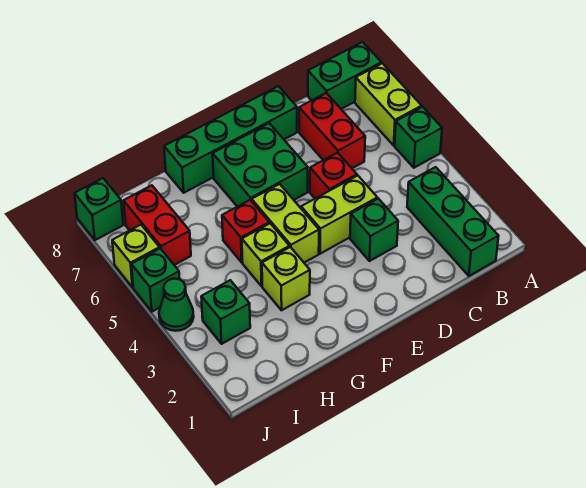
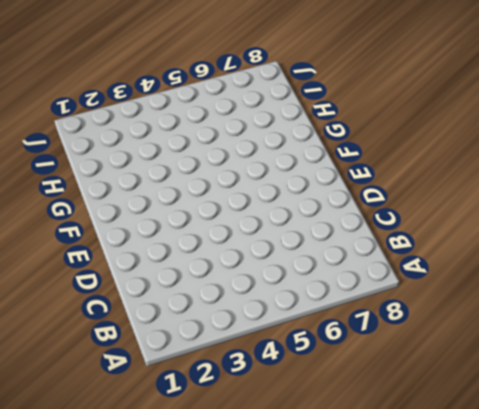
none -> green brick A5 level 1
none -> lime brick A6:A7 level 1
none -> green brick A8:B8 level 1

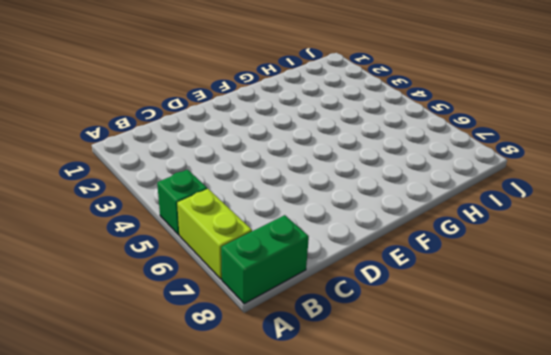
none -> green brick B1:B3 level 1
none -> red brick C6:C7 level 1
none -> green brick D3 level 1

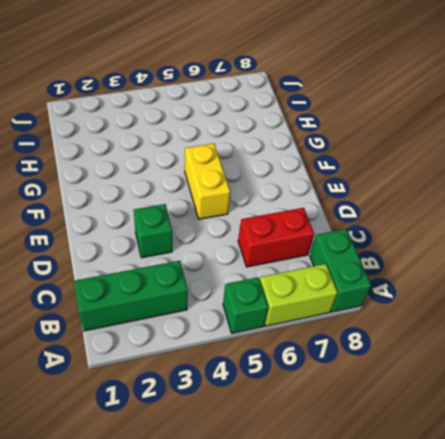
yellow brick E5:F5 level 1 -> lime brick F4:F5 level 1
none -> lime brick D4:E4 level 1
none -> red brick D5 level 1
none -> green brick D8:G8 level 1

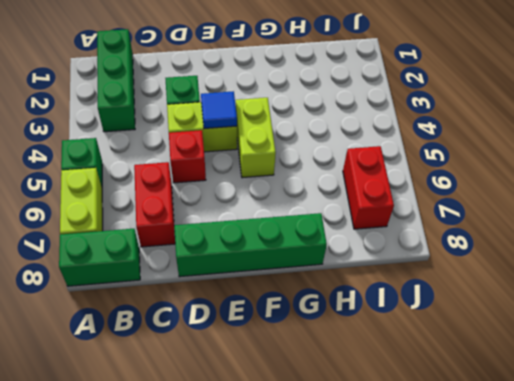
blue tile E4 level 2 -> none
none -> green brick E6:F7 level 1
none -> lime brick G3 level 1
none -> lime brick G4 level 1

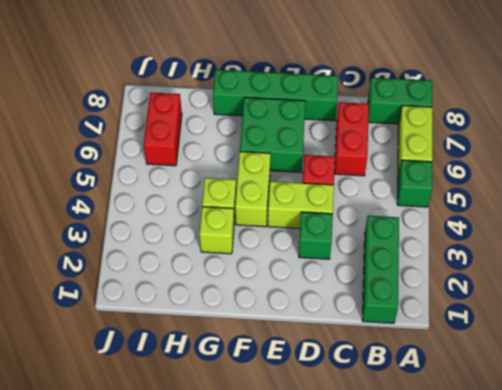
none -> red brick G5 level 1
none -> green brick I3 level 1
none -> green cone J4 level 1

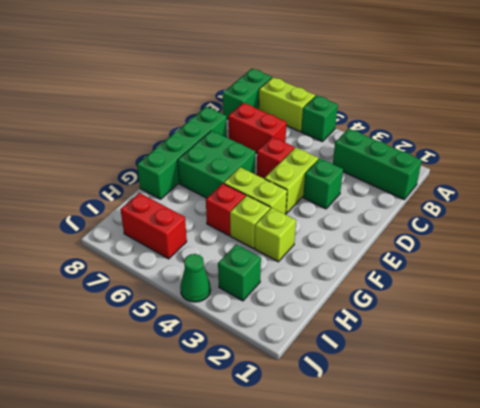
none -> green brick J5 level 1
none -> lime brick J6 level 1
none -> green brick J8 level 1

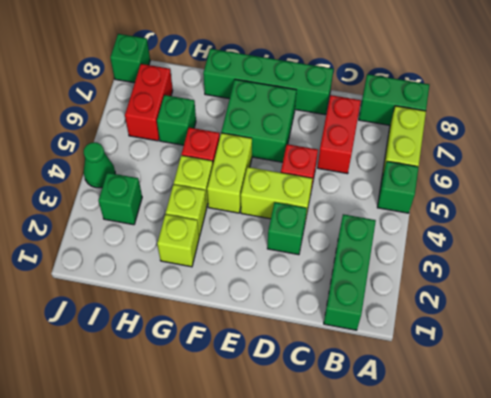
lime brick G2 level 1 -> lime brick J6 level 1
green brick H6 level 1 -> green brick J5 level 1

